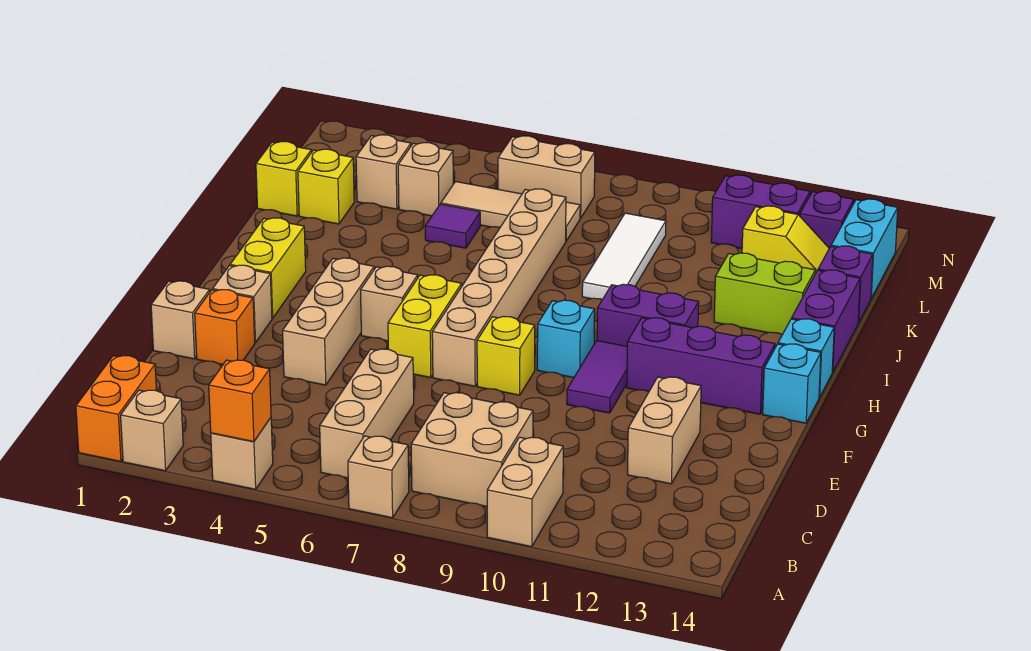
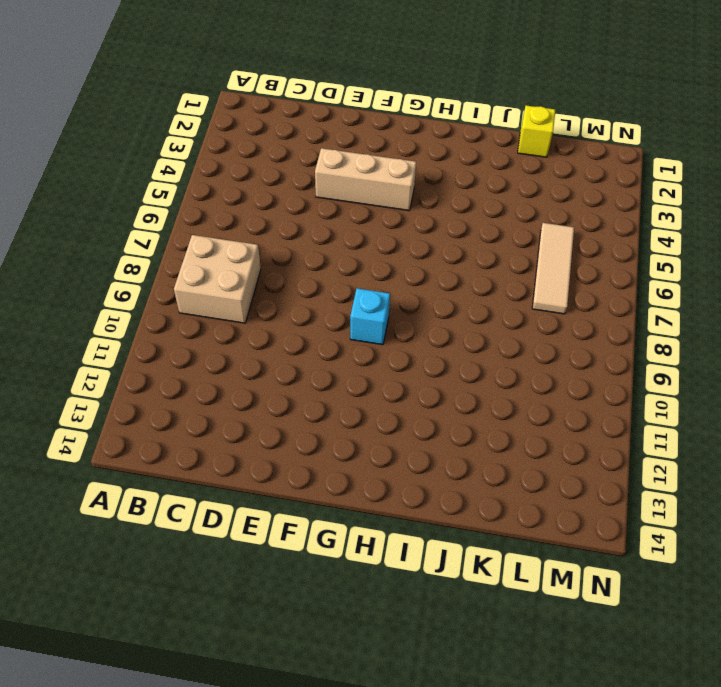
none -> orange brick A1:B1 level 1
none -> tan brick A2 level 1
none -> tan brick A4 level 1
none -> tan brick A7 level 1

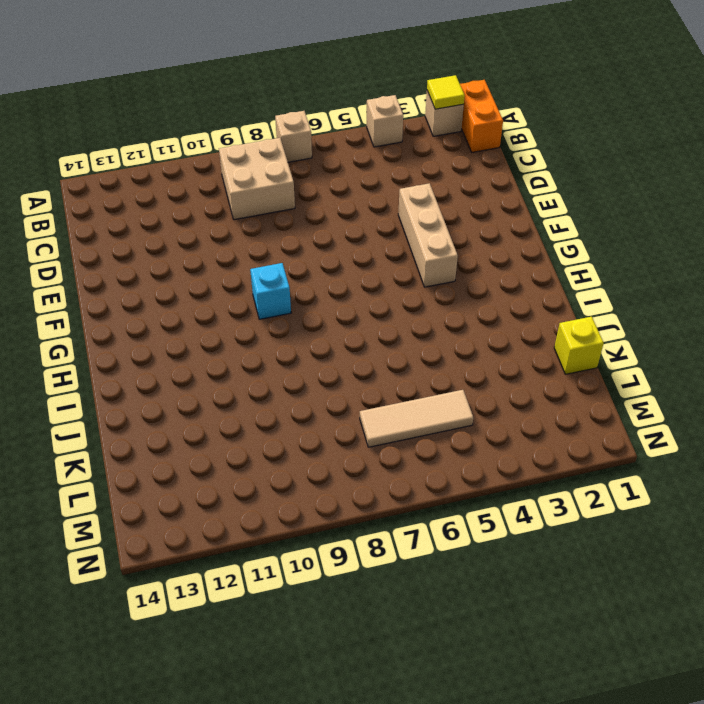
yellow tile A2 level 2 -> none
none -> tan brick A10:B10 level 1
none -> tan brick B6:D6 level 1
none -> tan brick D12:E12 level 1
none -> tan brick E1 level 1

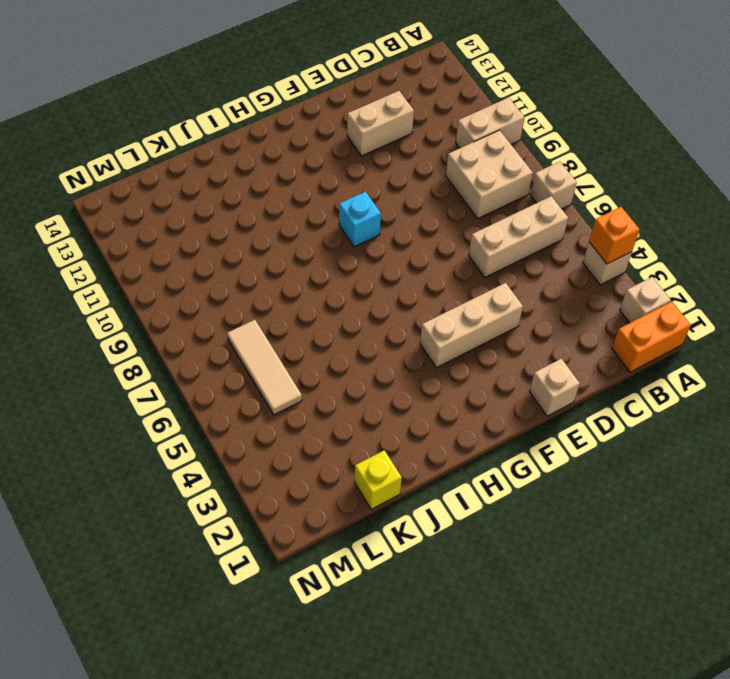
none -> orange brick E2 level 1
none -> tan brick F2 level 1
none -> yellow brick F6:G6 level 1
none -> tan brick F7:K7 level 1

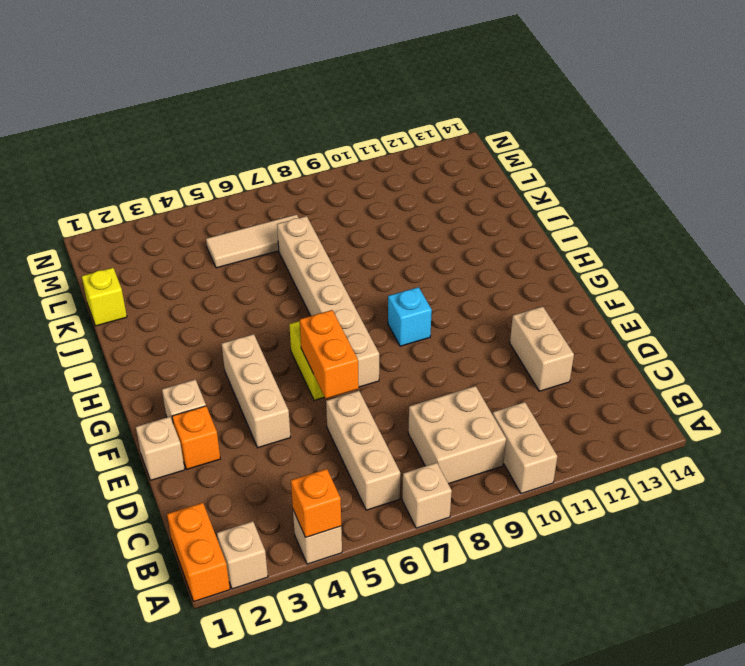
orange brick E6:F6 level 2 -> none
none -> yellow brick F8 level 1
none -> purple tile F10:G10 level 1
none -> yellow brick G2:H2 level 1
none -> tan brick G5 level 1

